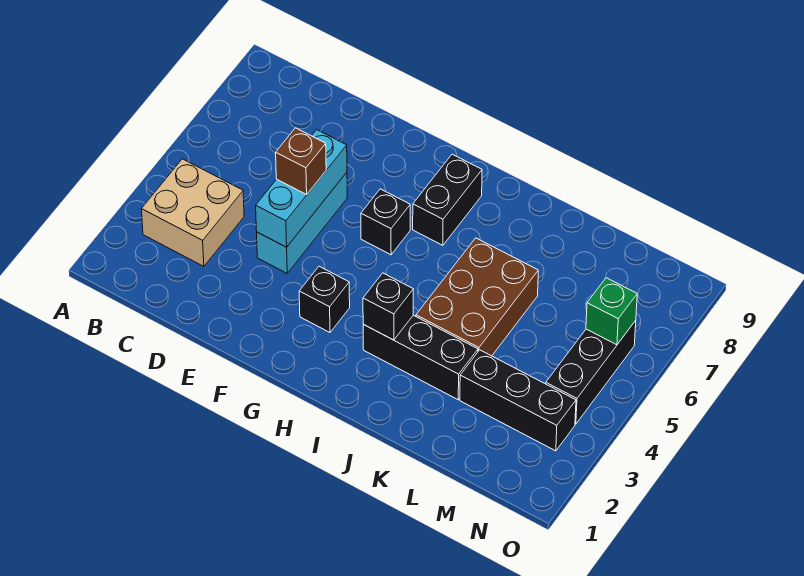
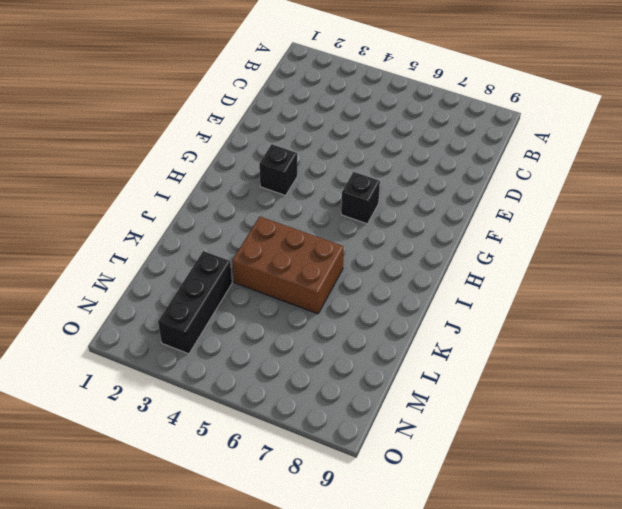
none -> tan brick B3:C4 level 1
none -> cyan brick E4:E6 level 1
none -> black brick H7:H8 level 1

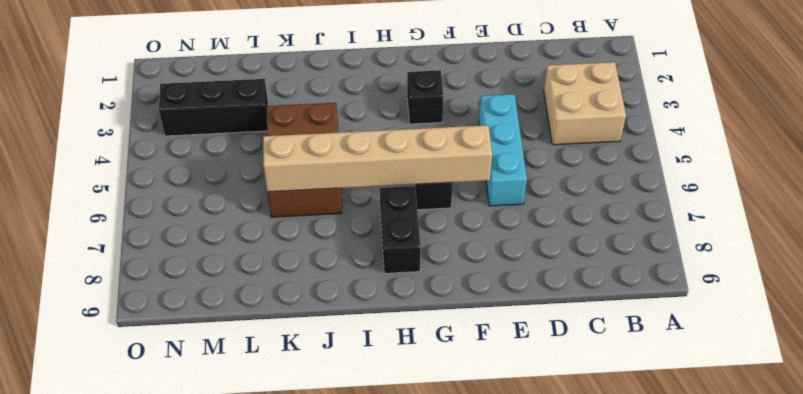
tan brick F6:K6 level 2 -> none
none -> black brick I3:K3 level 1
none -> black brick N4:N6 level 1
none -> cyan brick E4:E6 level 2

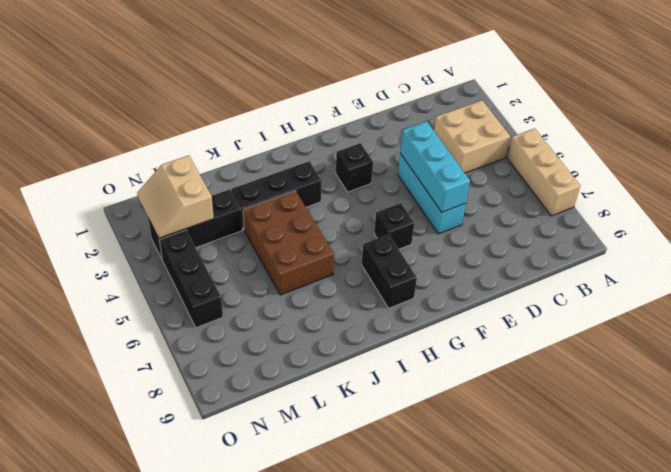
tan brick A5:A7 level 1 -> none
tan slope M2:N3 level 2 top M -> none
none -> black brick I3 level 2
none -> green brick N6 level 2
none -> brown brick E5 level 3

